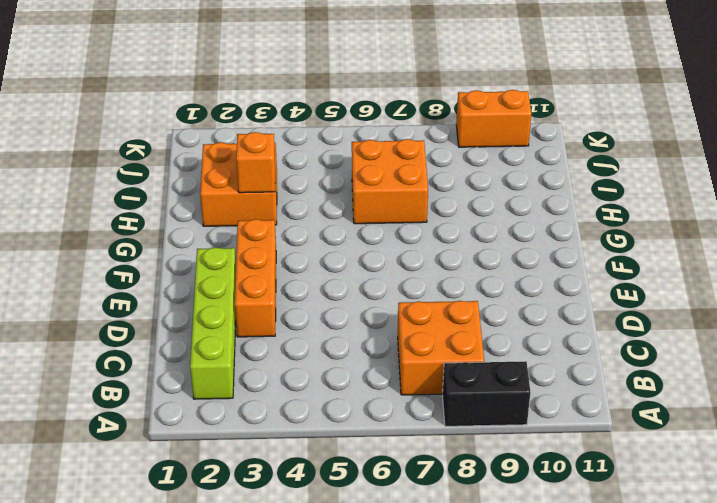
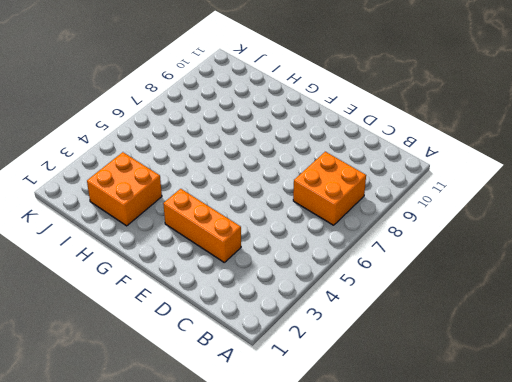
none -> black brick A8:A9 level 1
none -> lime brick B2:E2 level 1

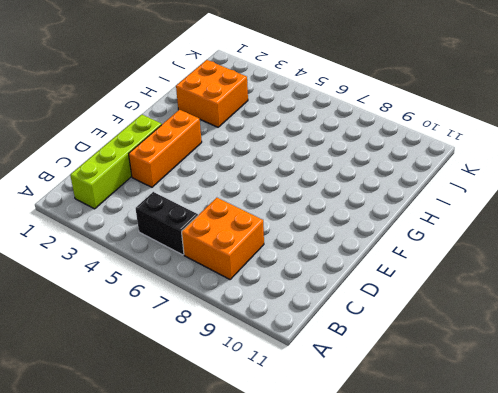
black brick B5:B6 level 1 -> black brick A8:A9 level 1
none -> orange brick H6:I7 level 1
none -> orange brick K9:K10 level 1

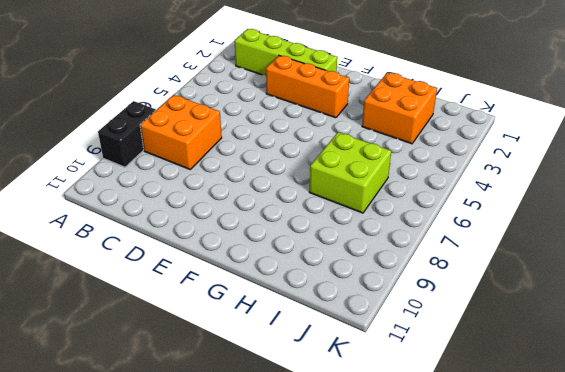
lime brick H6:I7 level 1 -> orange brick H6:I7 level 1
none -> orange brick K9:K10 level 1
none -> orange brick H3 level 2

